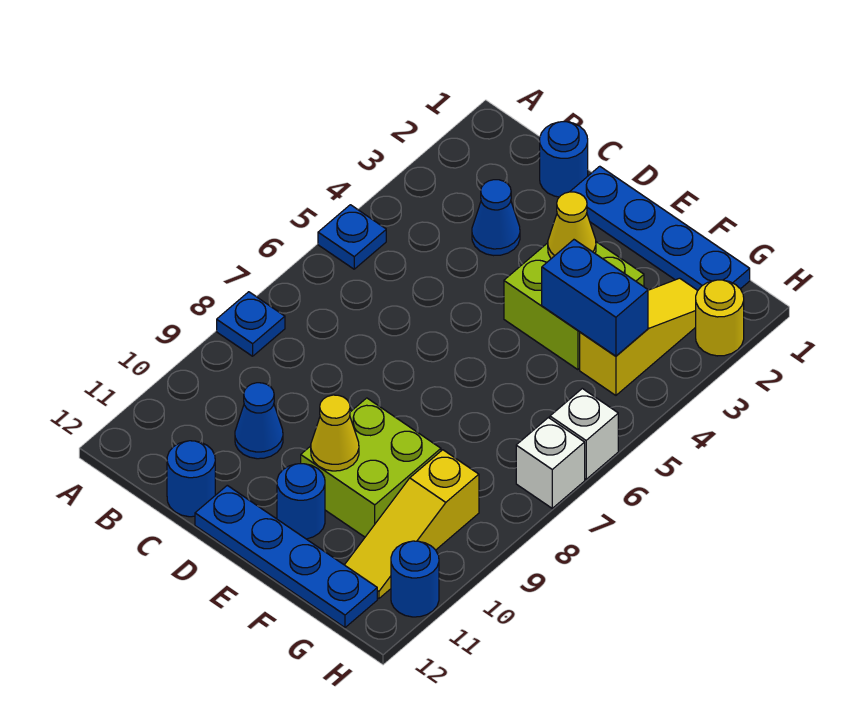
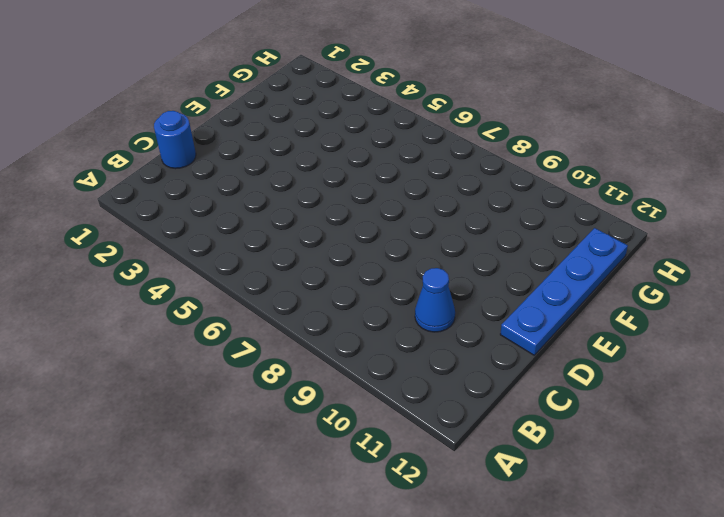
none -> blue plate A5 level 1
none -> blue plate A8 level 1
none -> blue cone C3 level 1

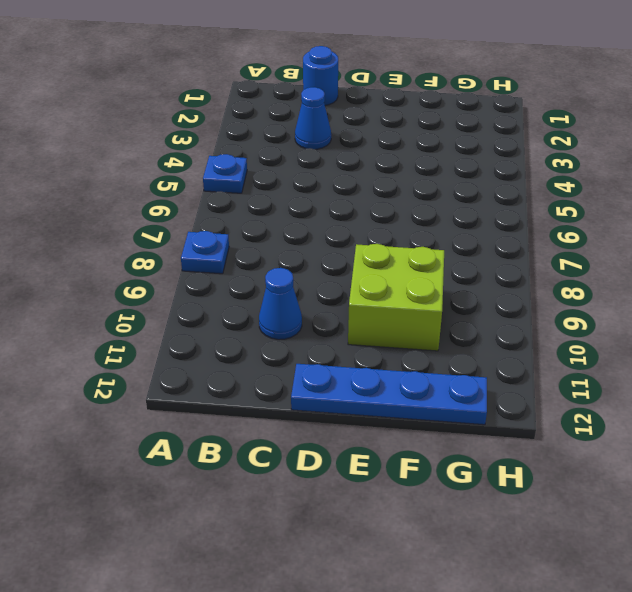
none -> blue round brick C12 level 1
none -> blue plate D1:G1 level 1
none -> lime brick E3:F4 level 1

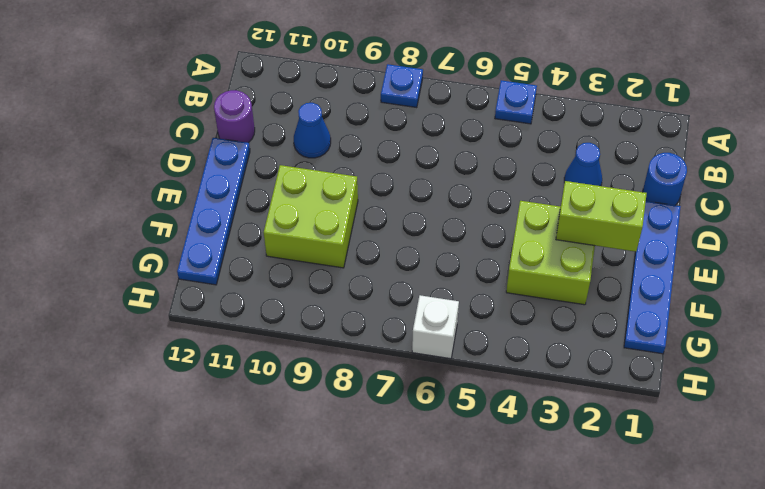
purple round brick C12 level 1 -> blue round brick C12 level 1
lime brick E2:E3 level 2 -> yellow cone E3 level 2
none -> blue round brick E11 level 1
none -> yellow slope G2:G4 level 1 top 4
none -> yellow slope G9:G11 level 1 top 9

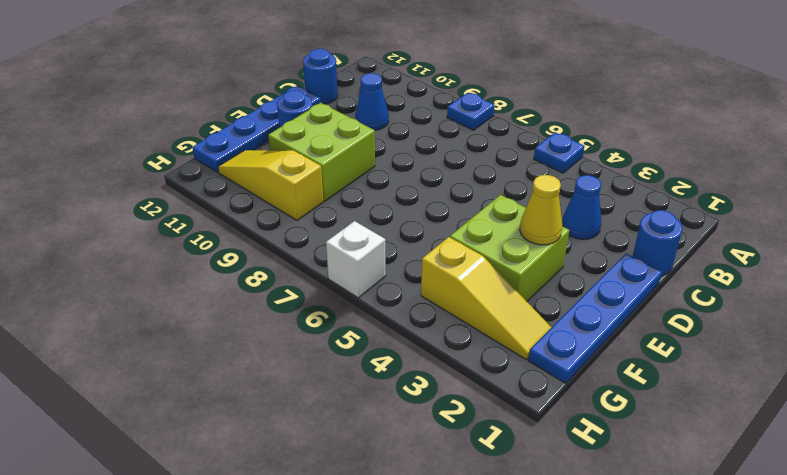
none -> yellow round brick H2 level 1
none -> white brick H7 level 1
none -> blue round brick H11 level 1

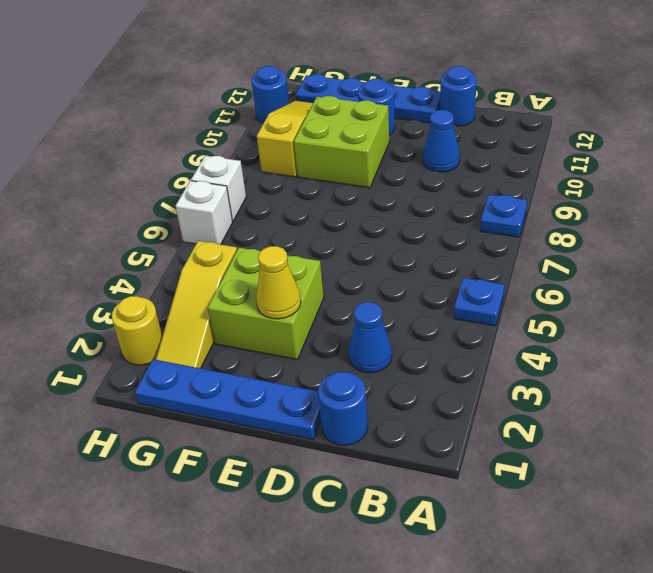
none -> yellow cone E10 level 2
none -> blue brick F4:G4 level 2

